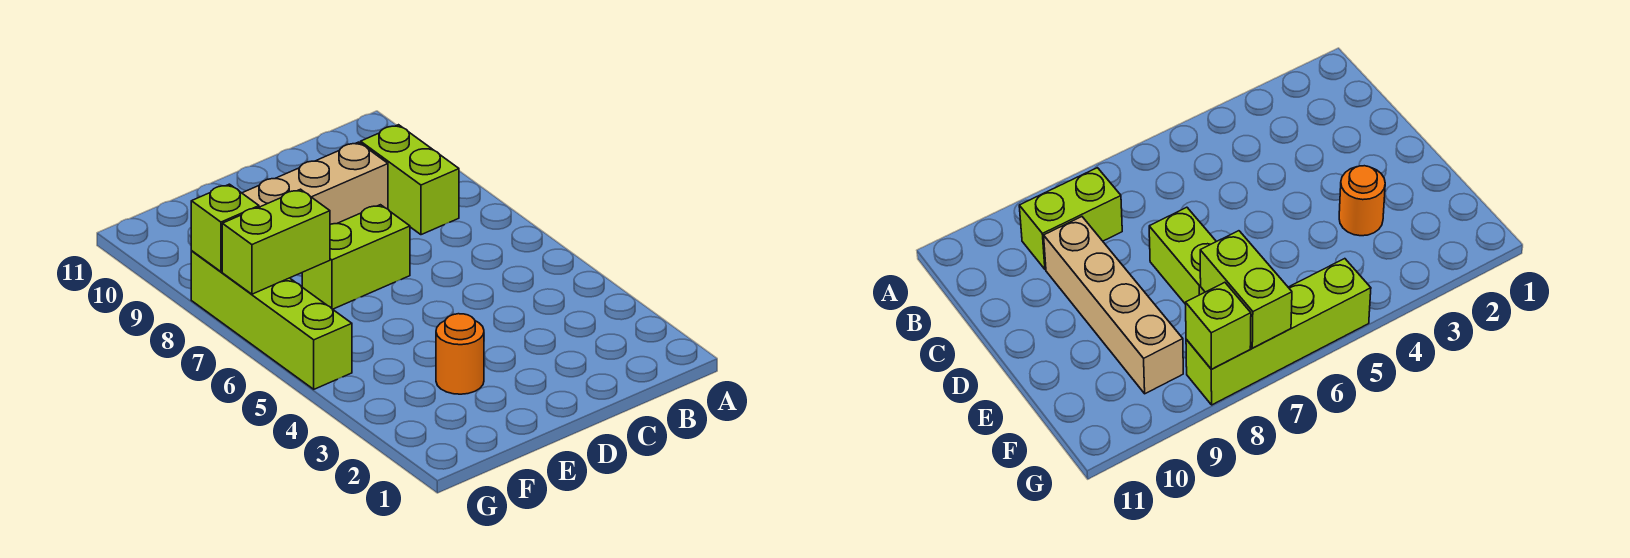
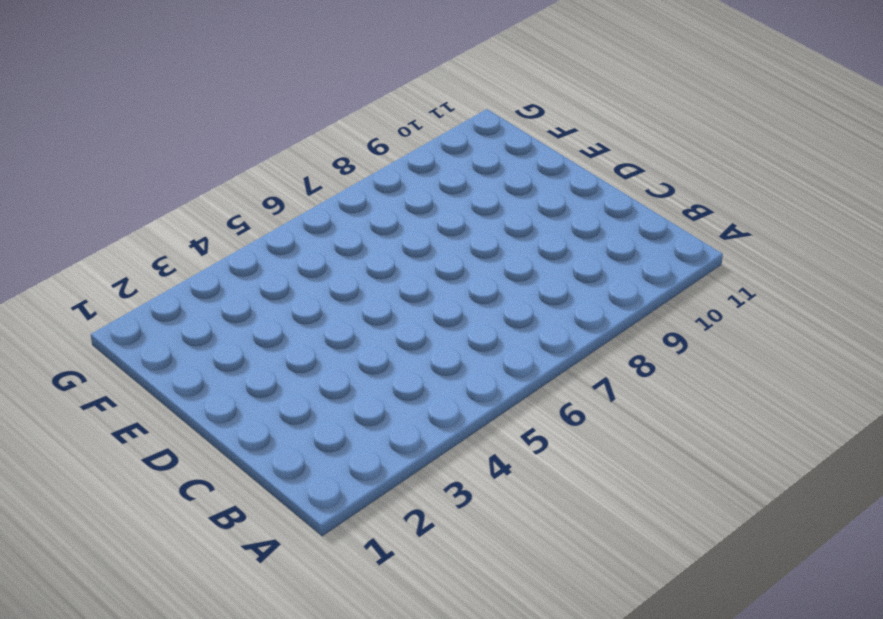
none -> lime brick B8:B9 level 1
none -> tan brick C9:F9 level 1

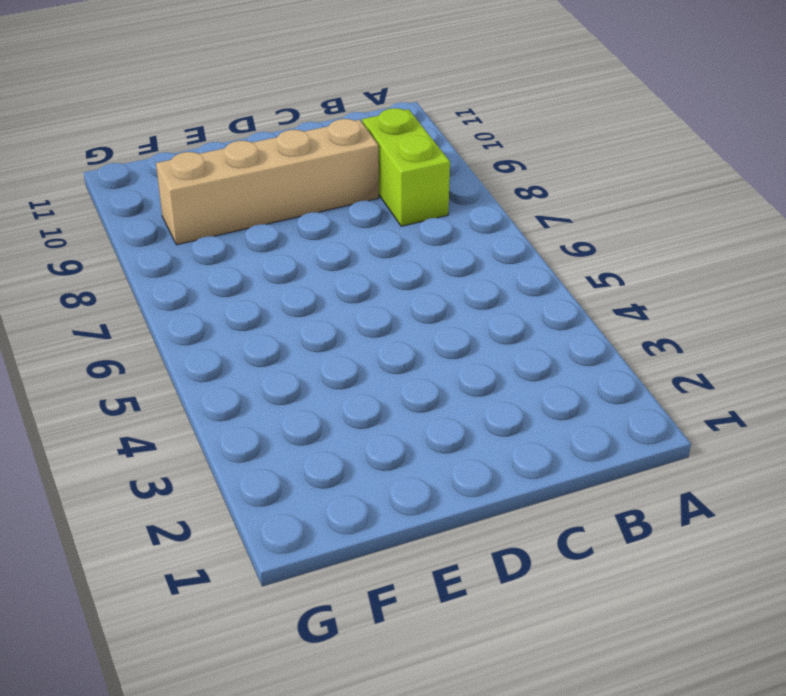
none -> lime brick D7:E7 level 1
none -> orange round brick E3 level 1

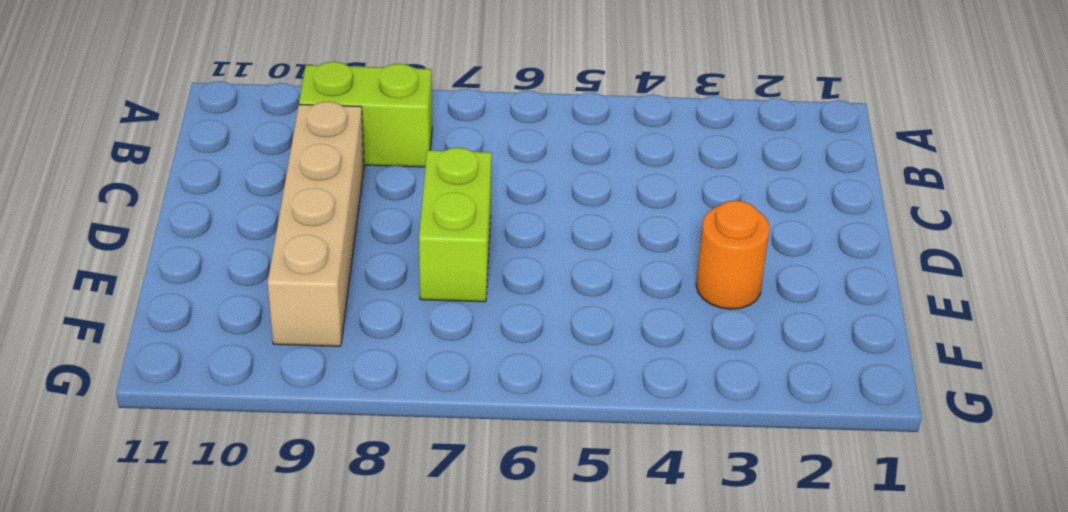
none -> lime brick G5:G8 level 1
none -> lime brick F7:G7 level 2

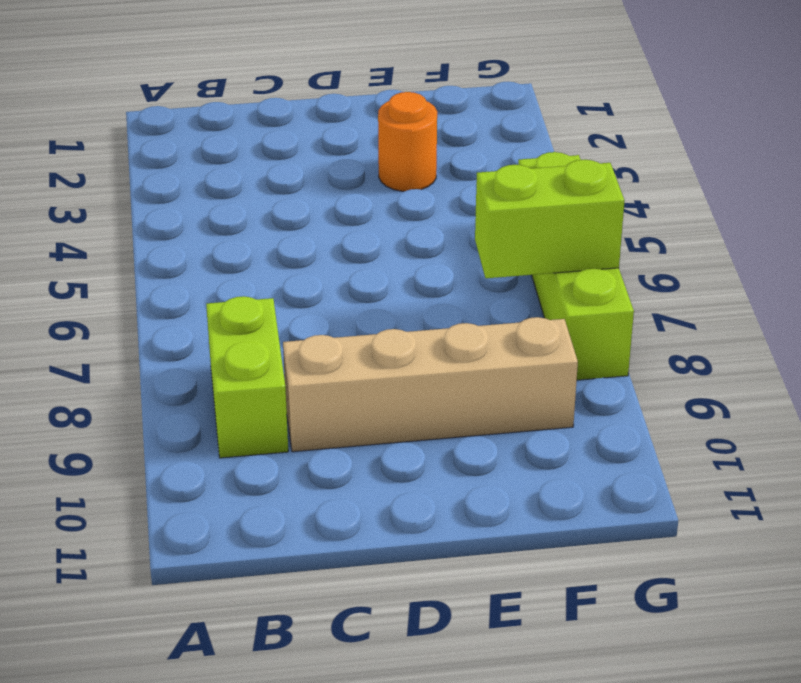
none -> lime brick D7:E7 level 1
none -> lime brick G8 level 2

